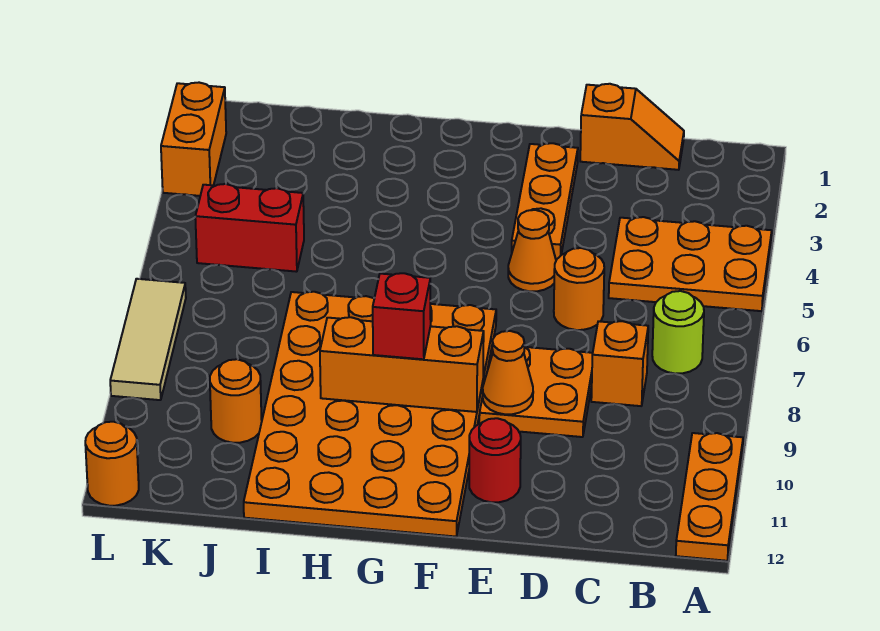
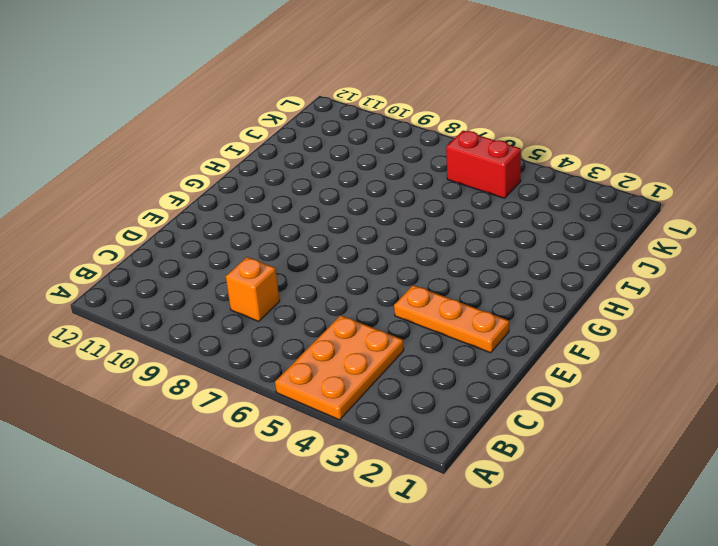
red brick K5:K6 level 1 -> red brick J5:K5 level 1
none -> orange plate A10:A12 level 1
none -> lime round brick B7 level 1
none -> orange slope C1:D1 level 1 top D

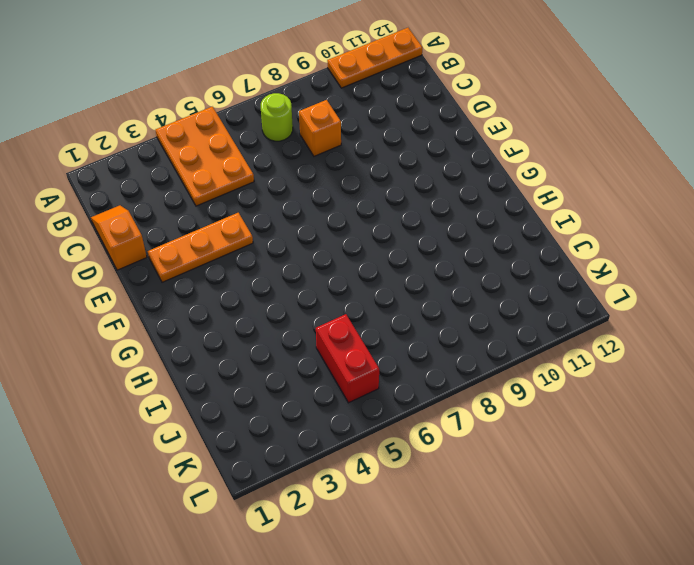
none -> orange round brick D6 level 1
none -> orange plate D8:E9 level 1
none -> orange cone E5 level 1

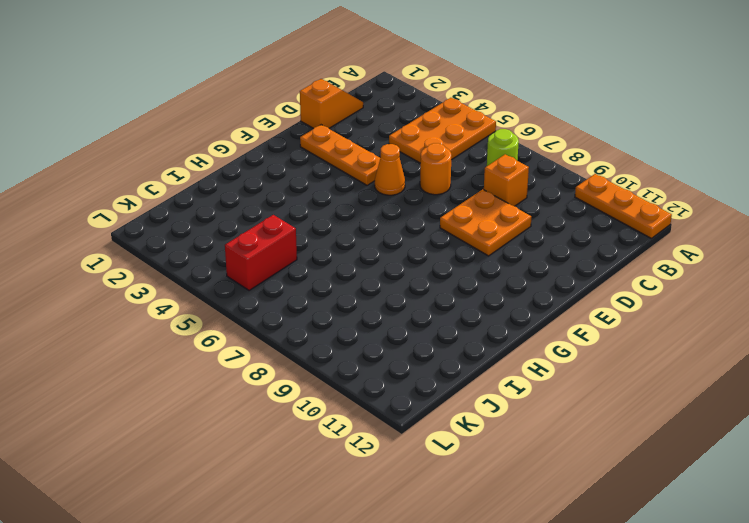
none -> red round brick E11 level 1
none -> orange plate F7:I12 level 1
none -> orange round brick J10 level 1

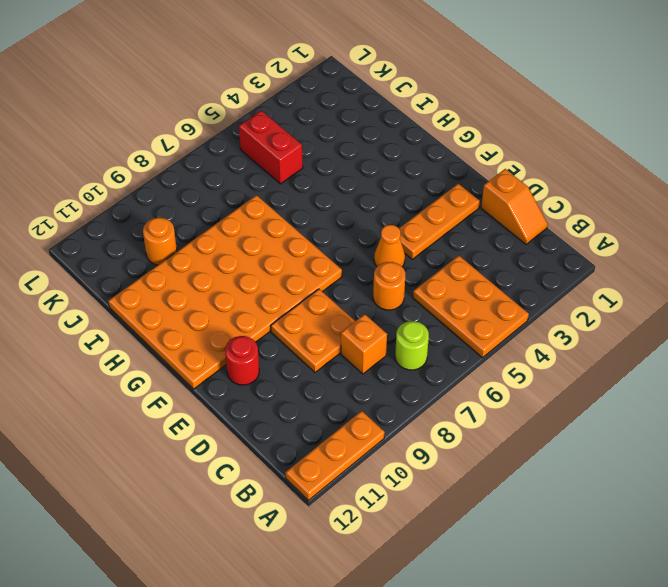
none -> orange brick L2:L3 level 1
none -> tan tile L7:L9 level 1
none -> orange round brick L12 level 1

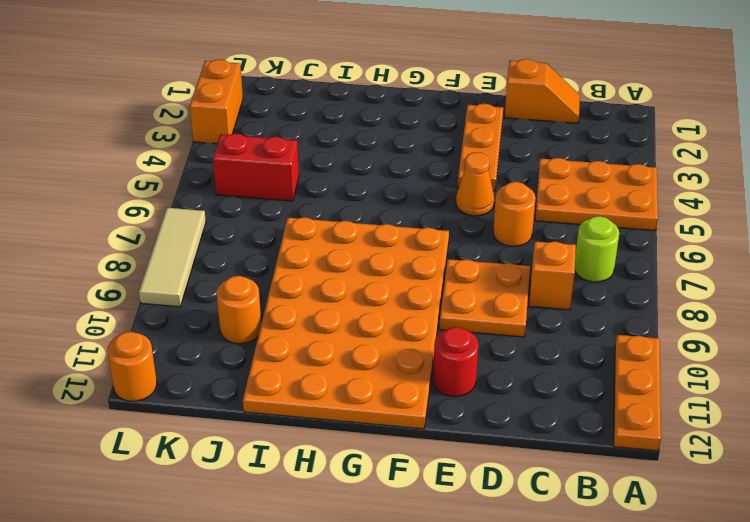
none -> orange cone E9 level 2
none -> orange brick F9:H9 level 2
none -> red brick G9 level 3

